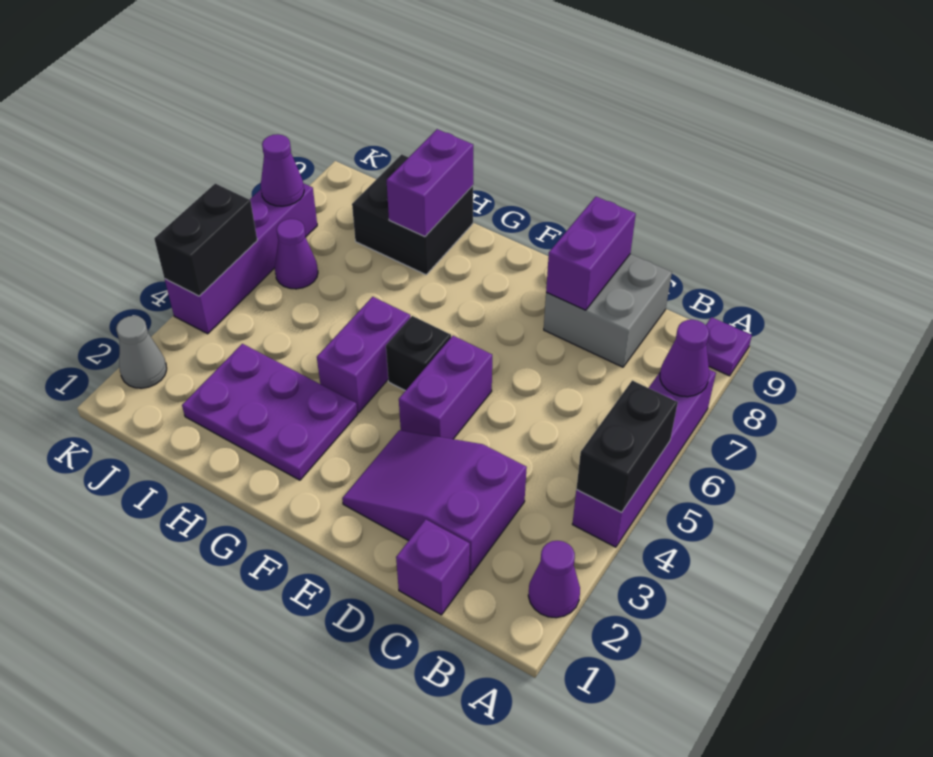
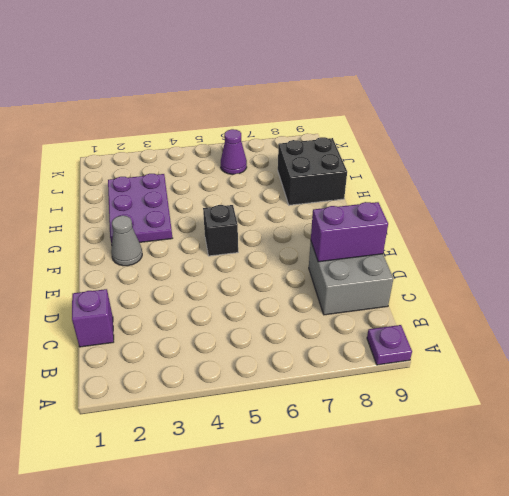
grey cone F2 level 1 -> grey cone K2 level 1
none -> purple cone A2 level 1
none -> purple brick A4:A7 level 1
none -> purple slope C2:E3 level 1 top C

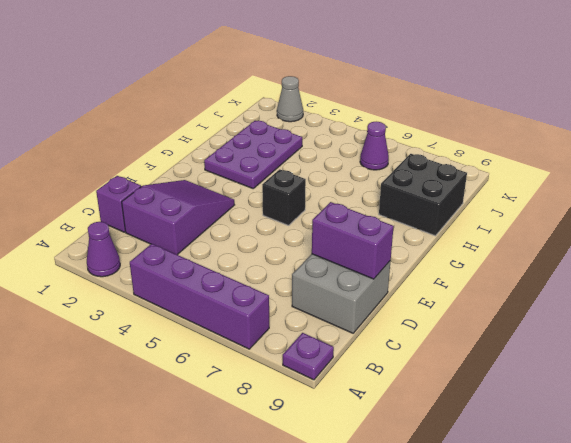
none -> purple brick E4:E5 level 1
none -> purple brick G4:G5 level 1
none -> purple brick K4:K7 level 1

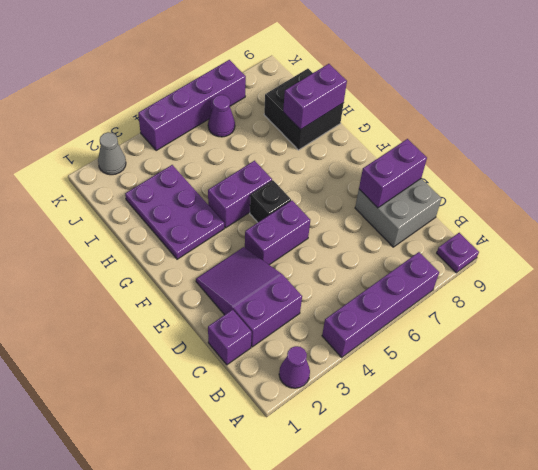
none -> black brick A4:A5 level 2
none -> purple cone A7 level 2
none -> black brick K4:K5 level 2

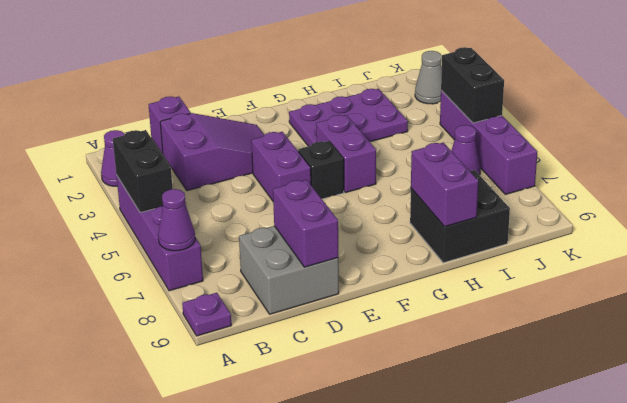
none -> purple cone K7 level 2

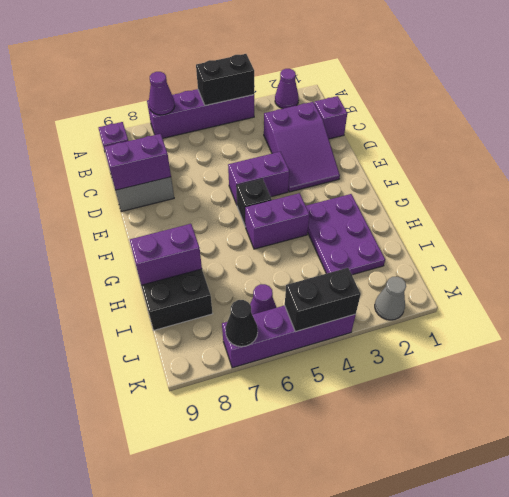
black cone K7 level 2 -> purple cone K7 level 2

